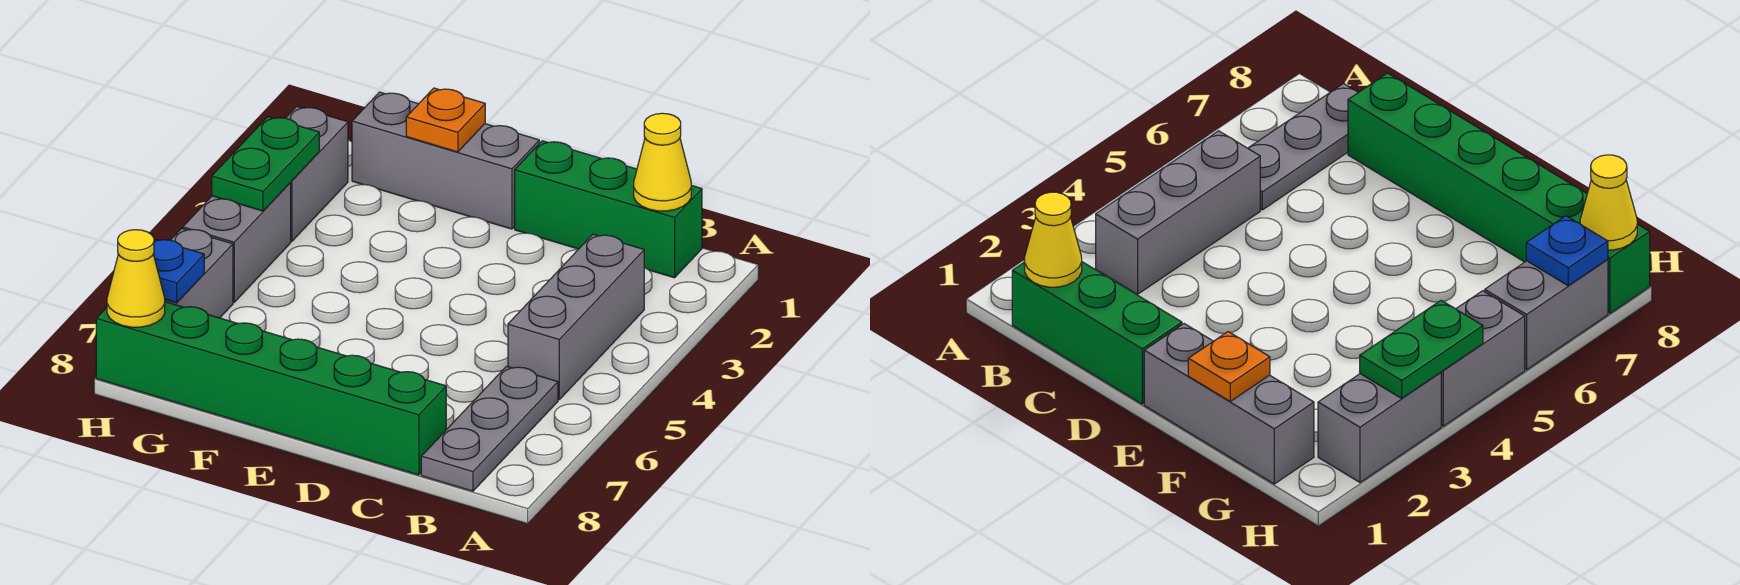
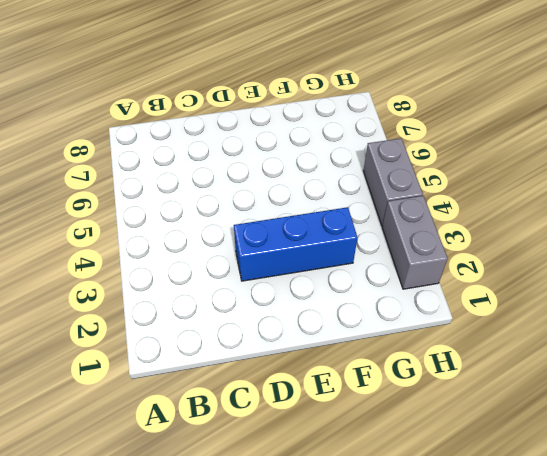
blue brick D3:F3 level 1 -> none
none -> green brick B1:D1 level 1
none -> grey brick B3:B5 level 1
none -> grey plate B6:B8 level 1

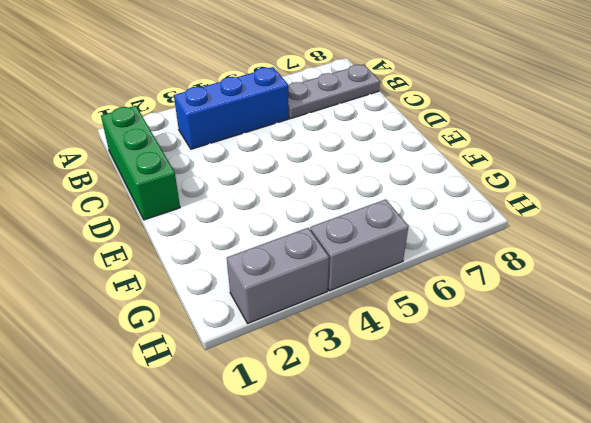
blue brick B3:B5 level 1 -> grey brick B3:B5 level 1
none -> green brick C8:H8 level 1
none -> grey brick E1:G1 level 1
none -> grey brick H6:H7 level 1

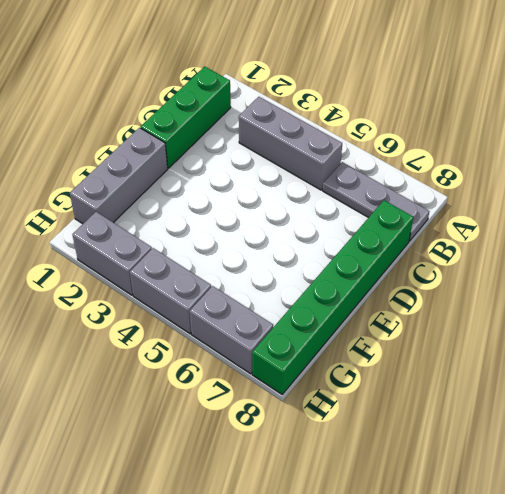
none -> yellow cone B1 level 2
none -> orange plate F1 level 2
none -> green plate H3:H4 level 2

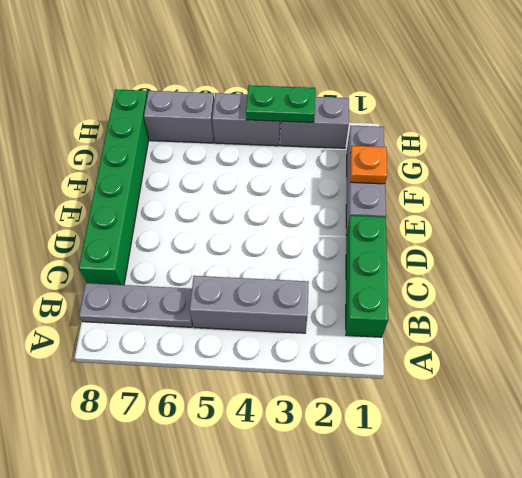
none -> yellow cone B1 level 2
none -> blue plate H7 level 2
none -> yellow cone H8 level 2

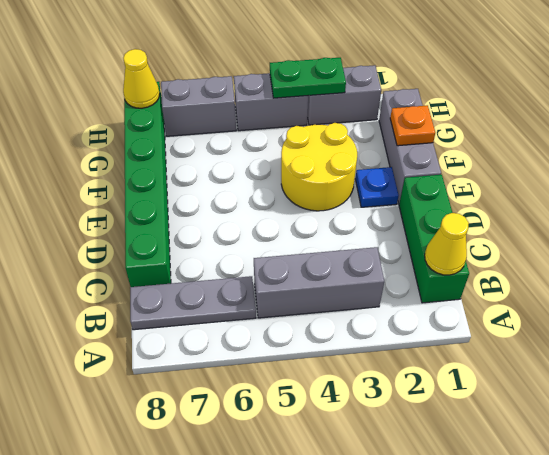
blue plate E2 level 1 -> blue plate H7 level 2
yellow round brick E3:F4 level 1 -> none

